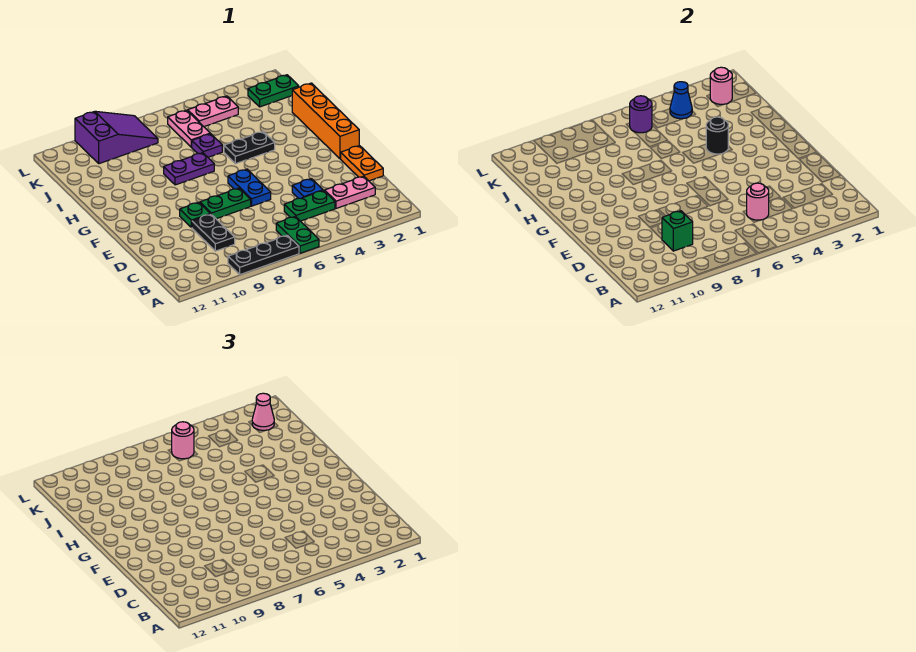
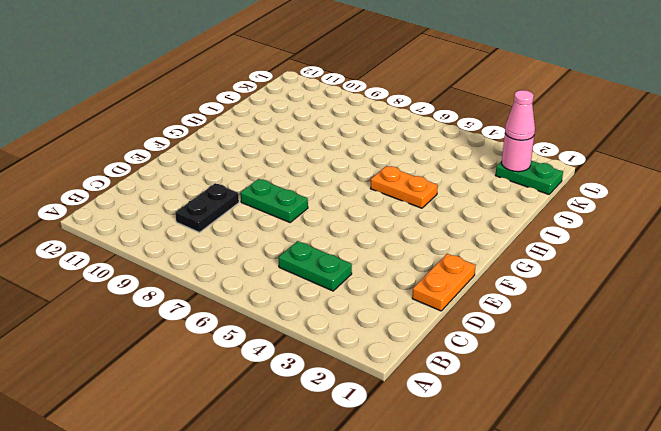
orange plate H4:H5 level 1 -> black plate H4:H5 level 1
none -> green plate A6:B6 level 1
none -> black plate A7:A9 level 1
none -> pink plate C2:C3 level 1

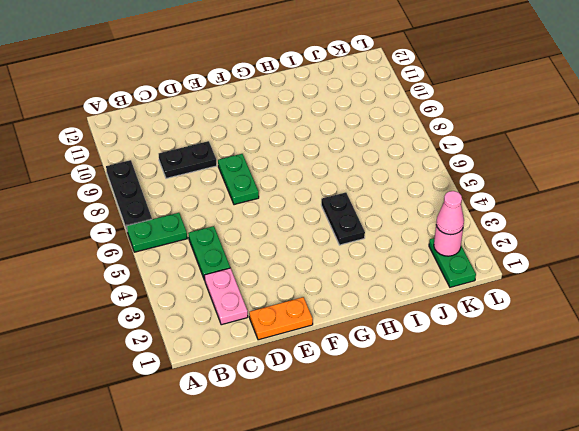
none -> blue plate D4 level 1
none -> blue plate E6:F6 level 1
none -> green plate E9 level 1

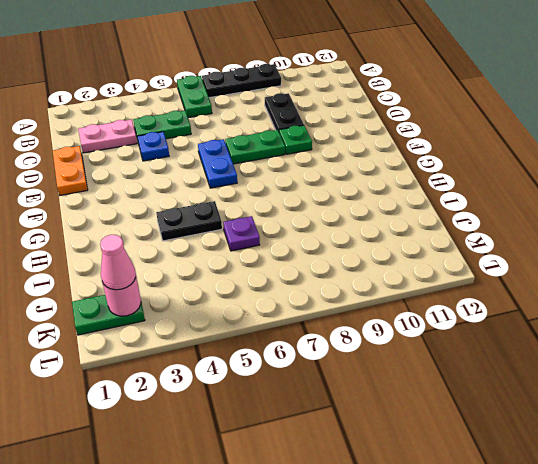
none -> orange brick F1:I1 level 1
none -> purple plate H7:H8 level 1
none -> pink plate J6:K6 level 1

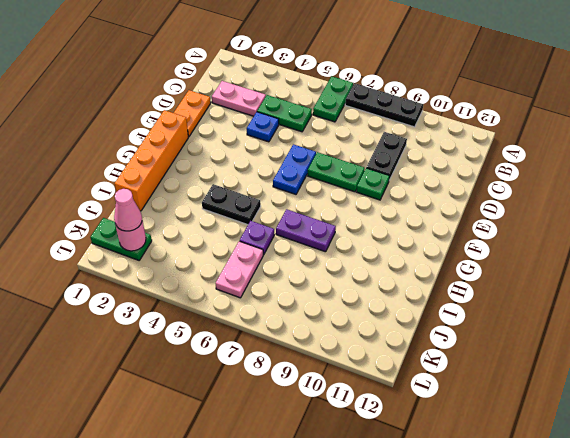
none -> pink plate K4:K5 level 1
none -> purple slope K8:L10 level 1 top 10
none -> pink round brick C5 level 2

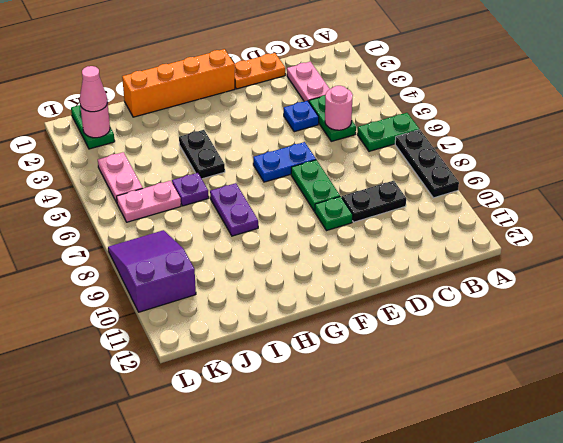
none -> green brick C9 level 2
none -> black round brick H4 level 2
none -> blue cone K4 level 2

